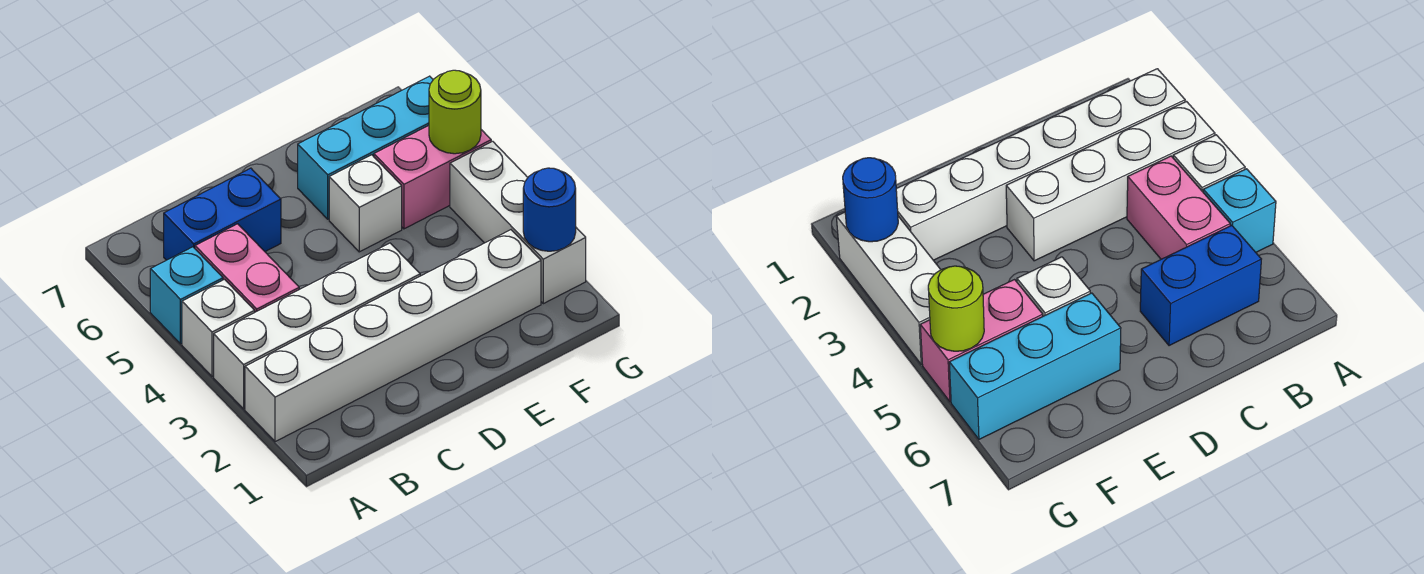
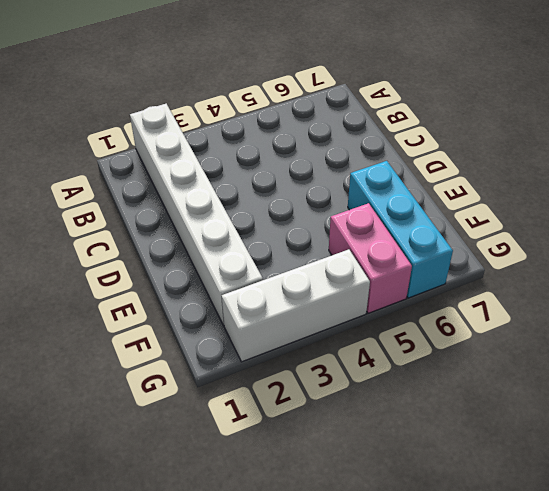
none -> white brick A3:D3 level 1
none -> white brick A4 level 1
none -> cyan brick A5 level 1

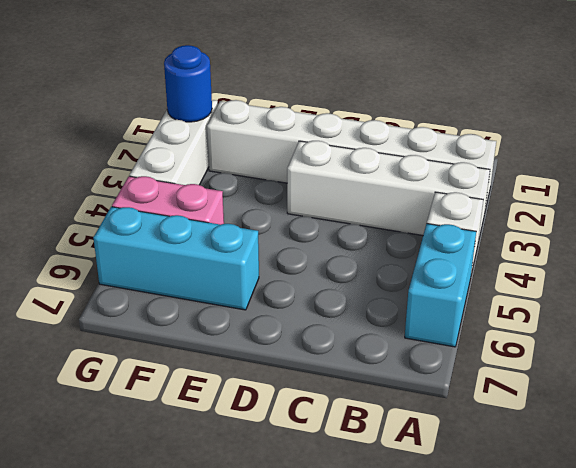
cyan brick A5:A6 level 1 -> cyan brick A5 level 1
none -> pink brick B4:B5 level 1
none -> blue brick B6:C6 level 1
none -> white brick E5 level 1

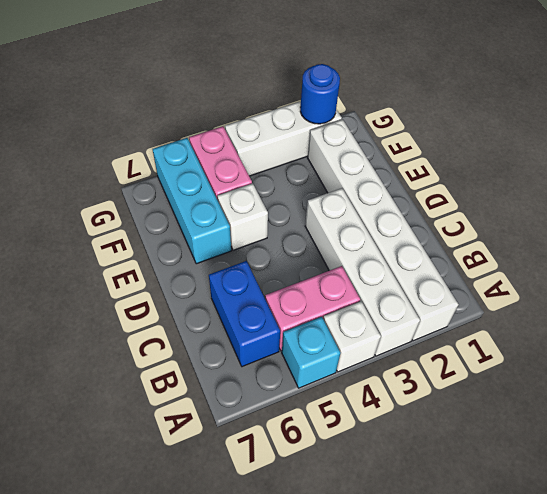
none -> lime round brick G5 level 2

